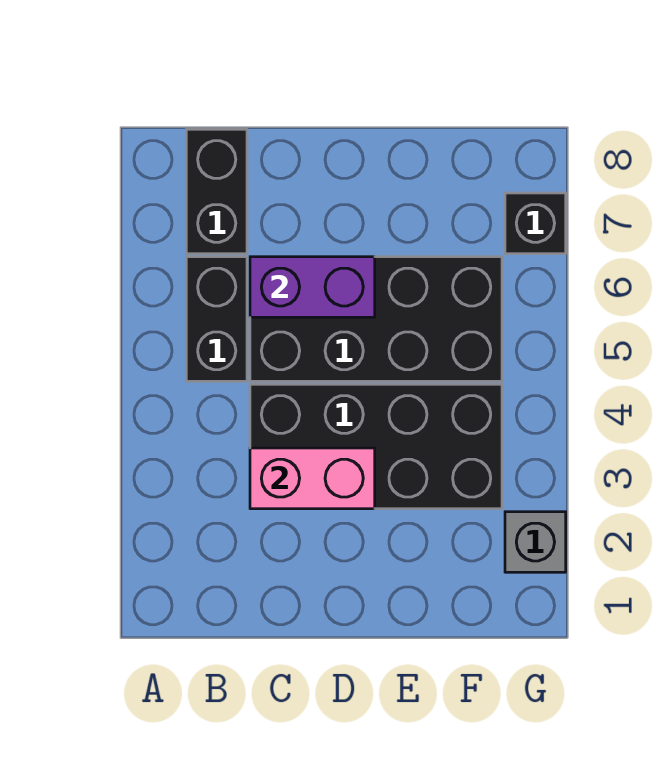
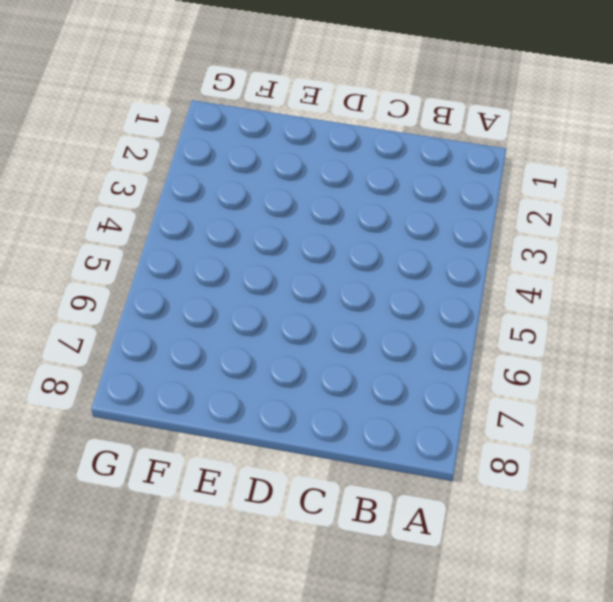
none -> black brick B5:B6 level 1
none -> black brick B7:B8 level 1

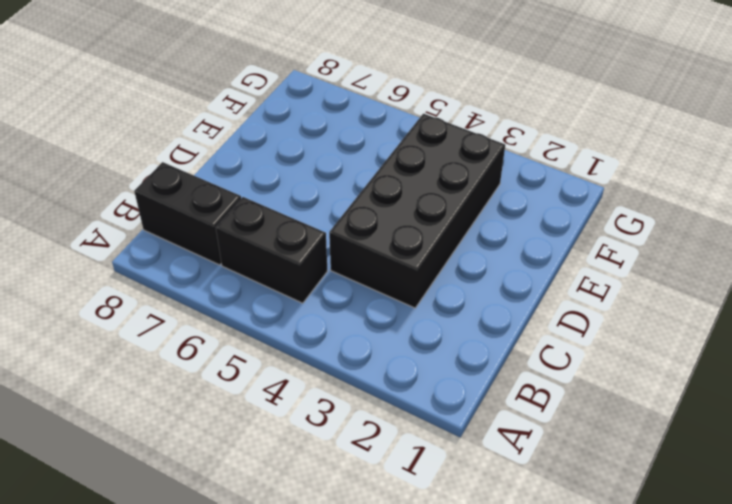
none -> black brick C5:F6 level 1
none -> grey brick G2 level 1

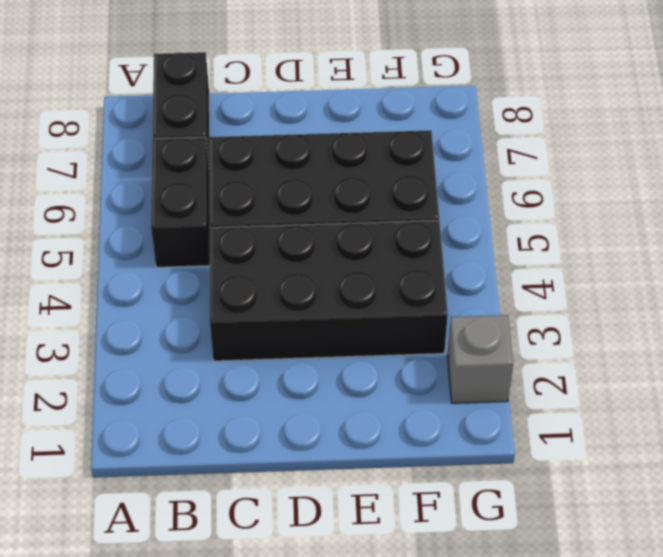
none -> black brick G7 level 1
none -> pink brick C3:D3 level 2

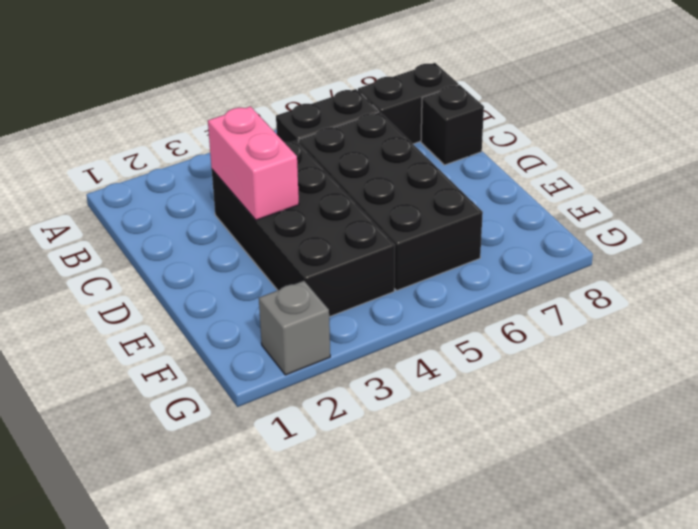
black brick C8 level 1 -> black brick G7 level 1
none -> purple brick C6:D6 level 2

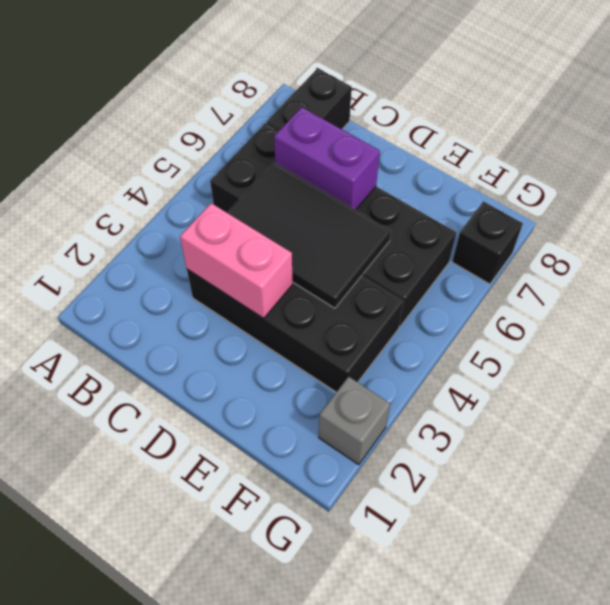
black tile C4:E5 level 2 -> none

